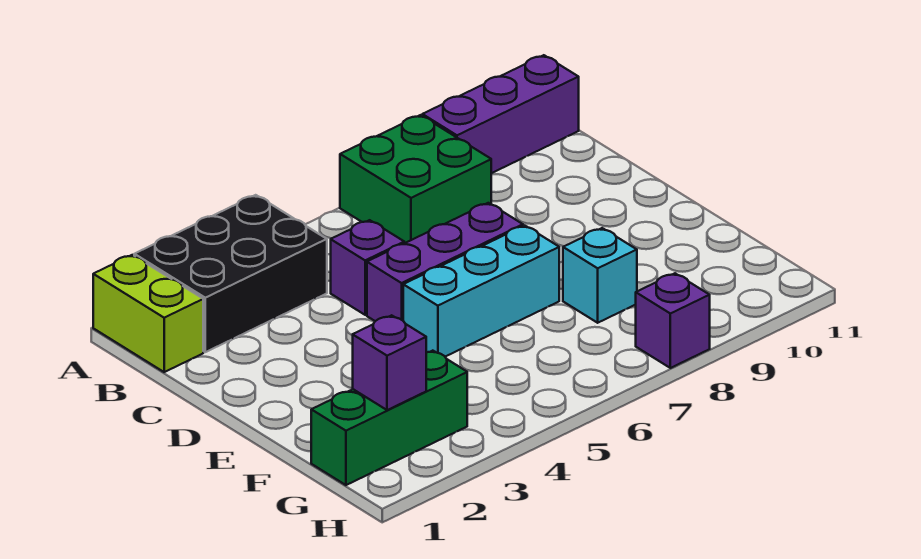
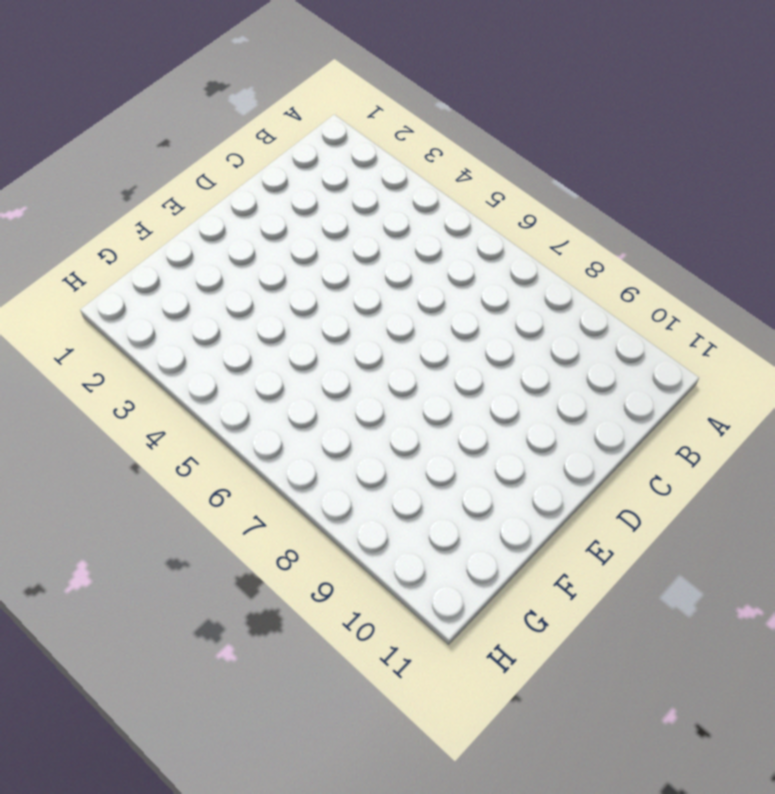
none -> lime brick A1:B1 level 1
none -> black brick A2:B4 level 1

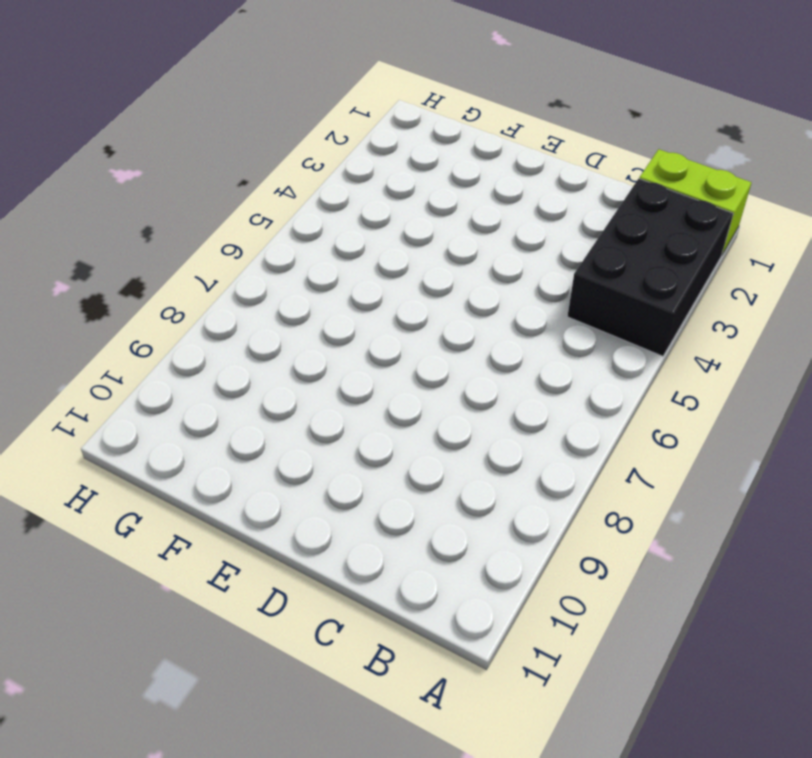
none -> green brick A7:B8 level 1
none -> purple brick A9:A11 level 1

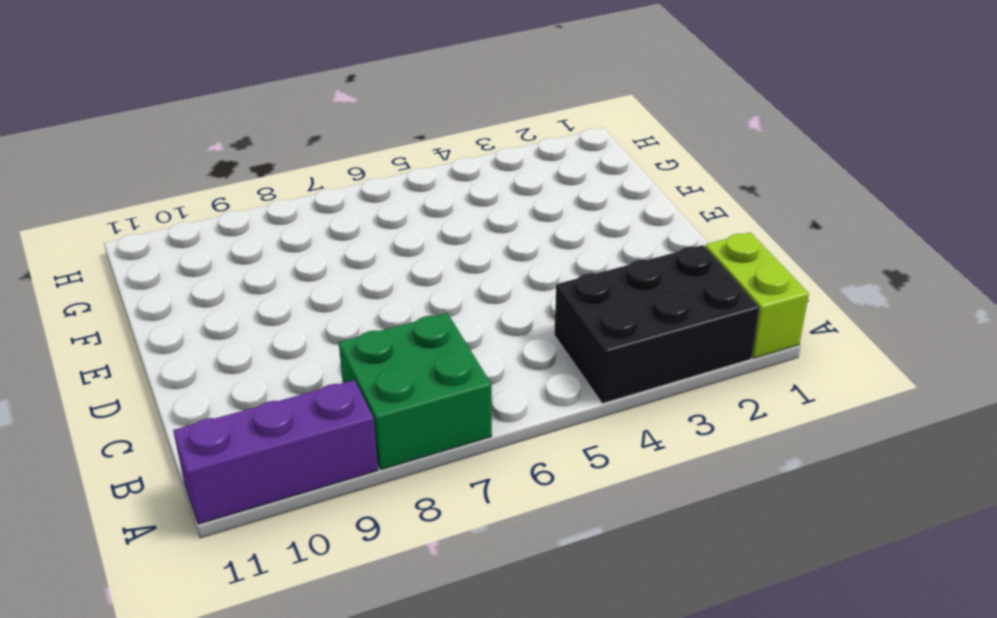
none -> purple brick C5 level 1
none -> purple brick D5:D7 level 1

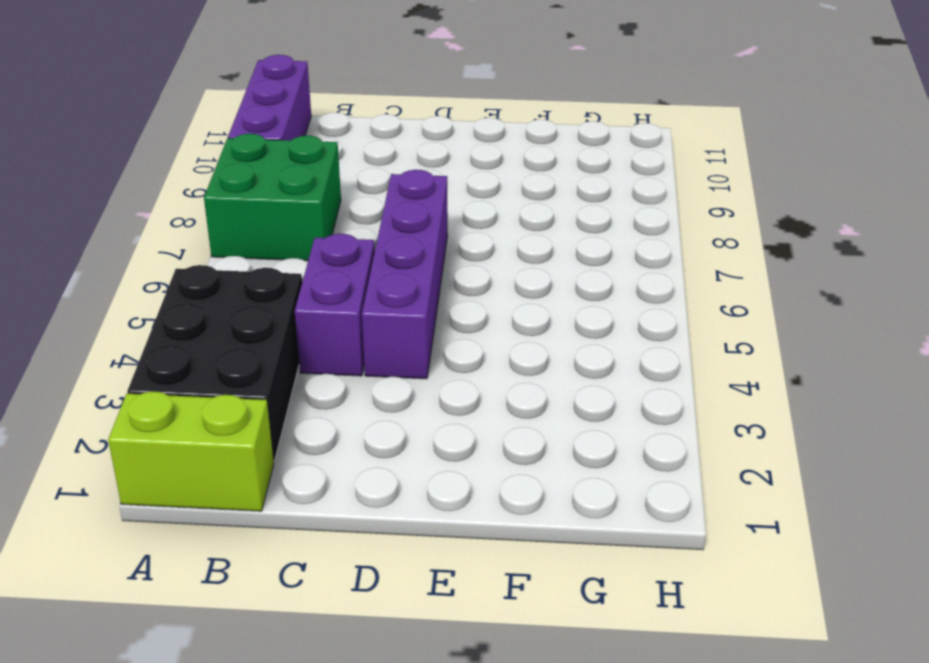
purple brick C4:C5 level 1 -> purple brick C5 level 1
purple brick D4:D7 level 1 -> purple brick D5:D7 level 1
none -> cyan brick E5:E7 level 1
none -> cyan brick F8 level 1

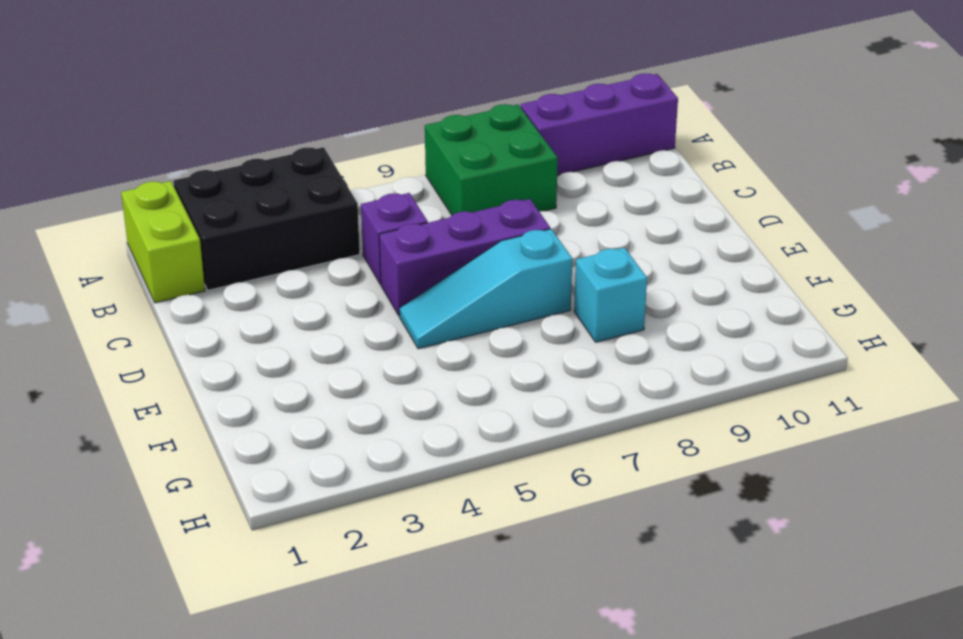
cyan slope E5:E7 level 1 top 7 -> cyan brick E5:E7 level 1
none -> green brick G1:G3 level 1
none -> purple brick H8 level 1

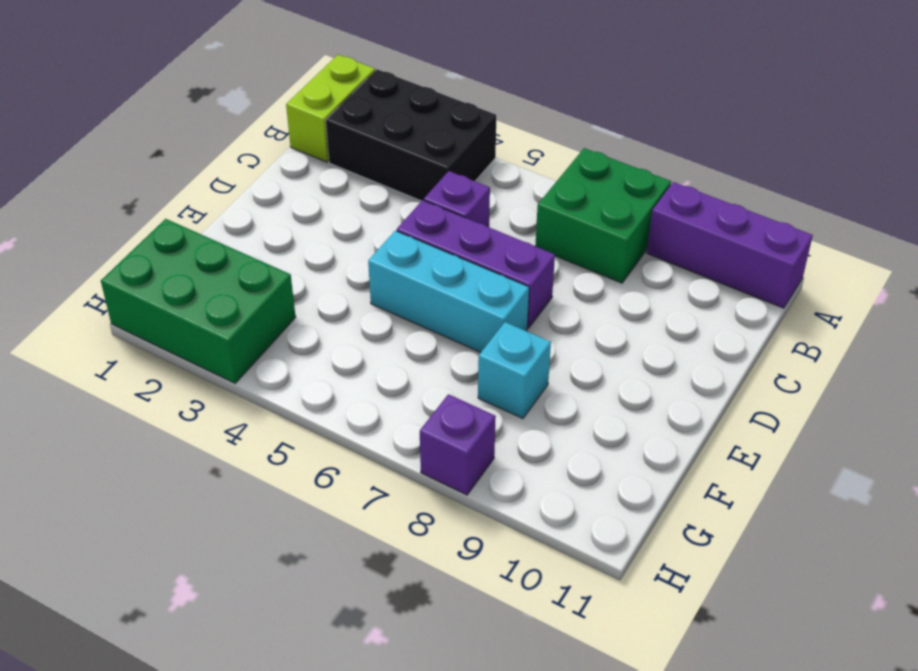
green brick G1:H3 level 1 -> green brick G1:G3 level 1
none -> purple brick G2 level 2

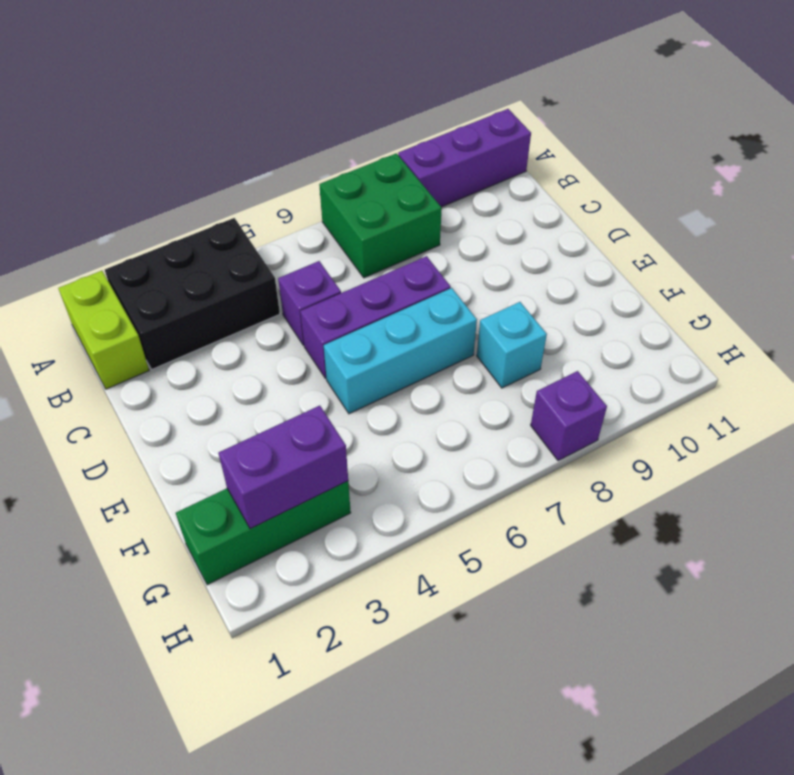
purple brick G2:G3 level 2 -> purple brick G2 level 2

